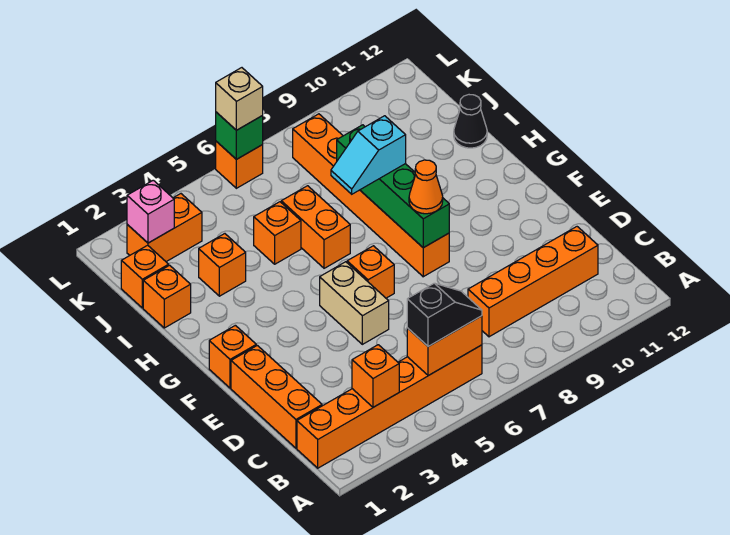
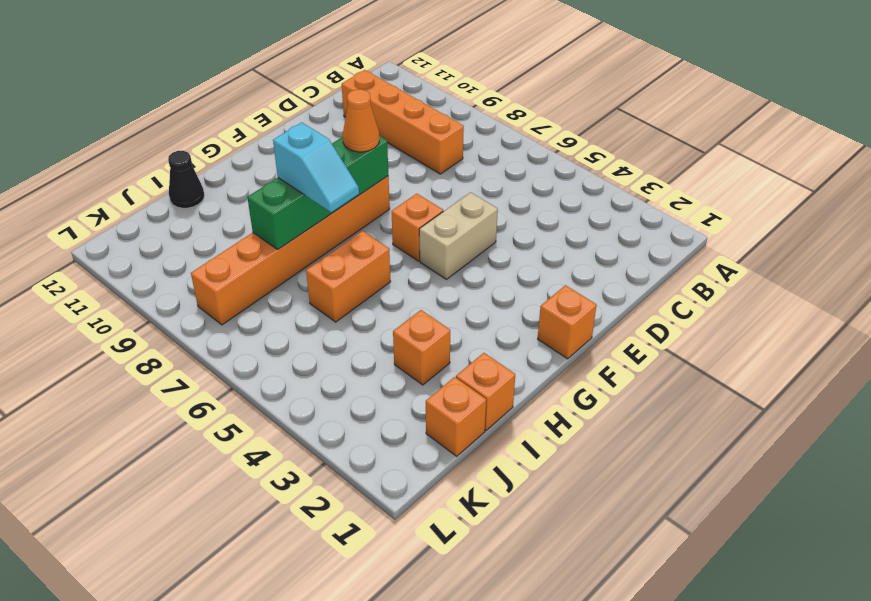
none -> orange brick B1:B6 level 1
none -> orange brick C1:E1 level 1
none -> orange brick I5 level 1

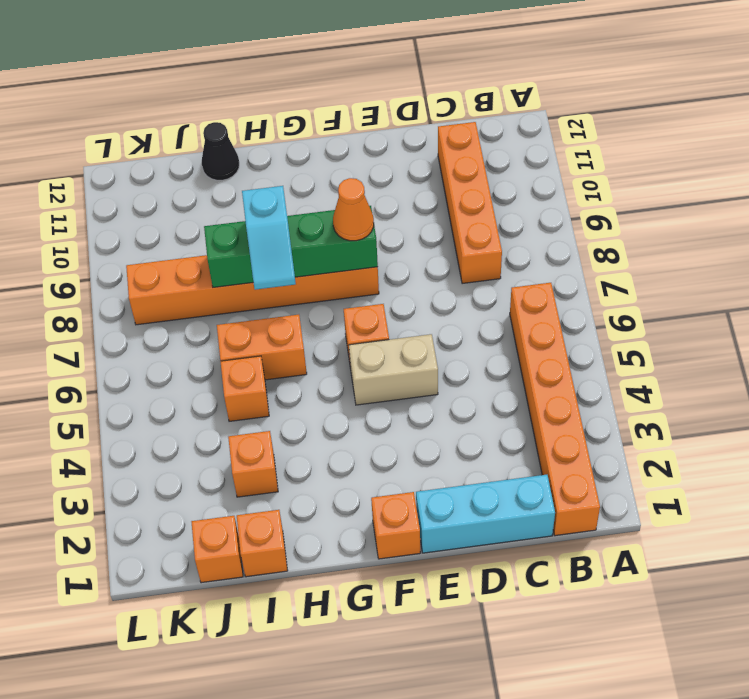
cyan brick C1:E1 level 1 -> orange brick C1:E1 level 1
none -> orange brick K2:K3 level 1
none -> orange brick L6 level 1
none -> orange brick B3 level 2

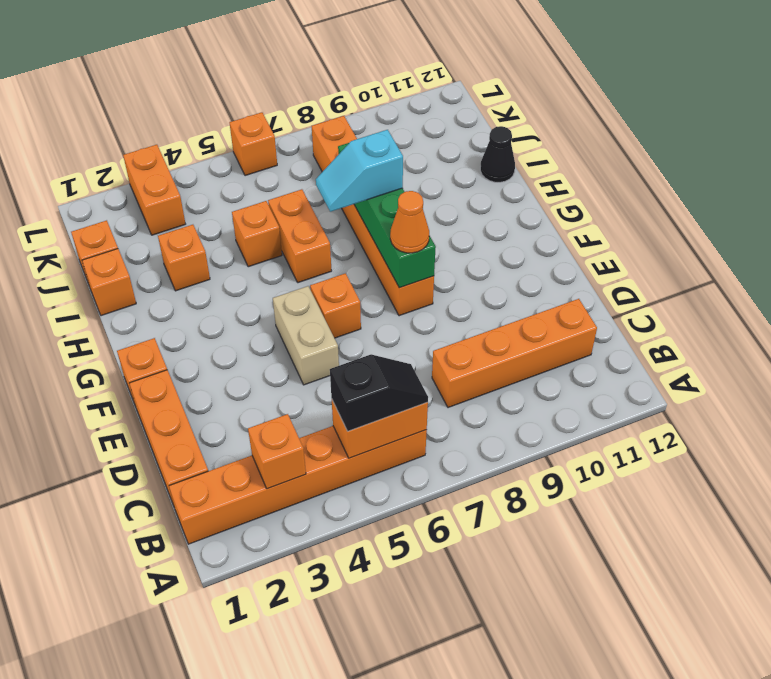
orange brick K3:L3 level 1 -> orange brick K2:K3 level 1
none -> pink brick K2 level 2
none -> green brick L6 level 2
none -> tan brick L6 level 3

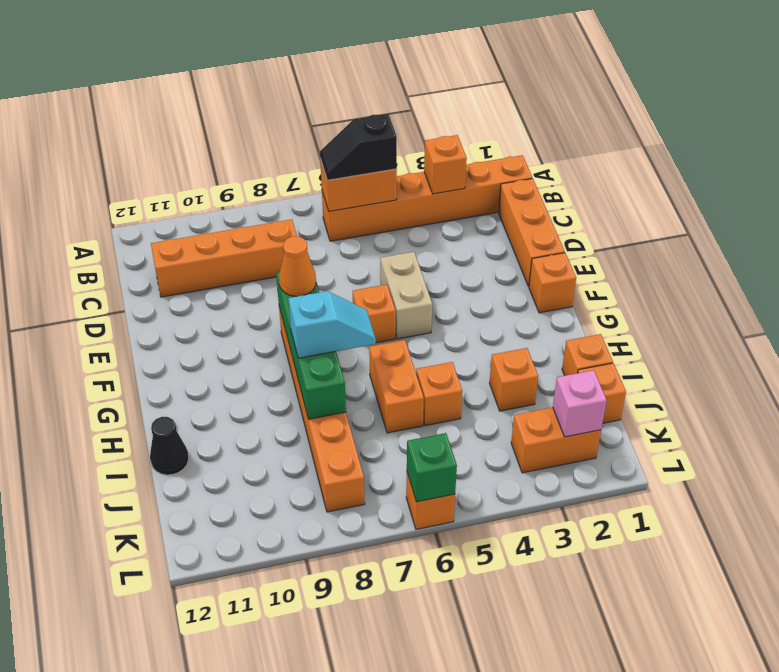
none -> tan brick L6 level 3

